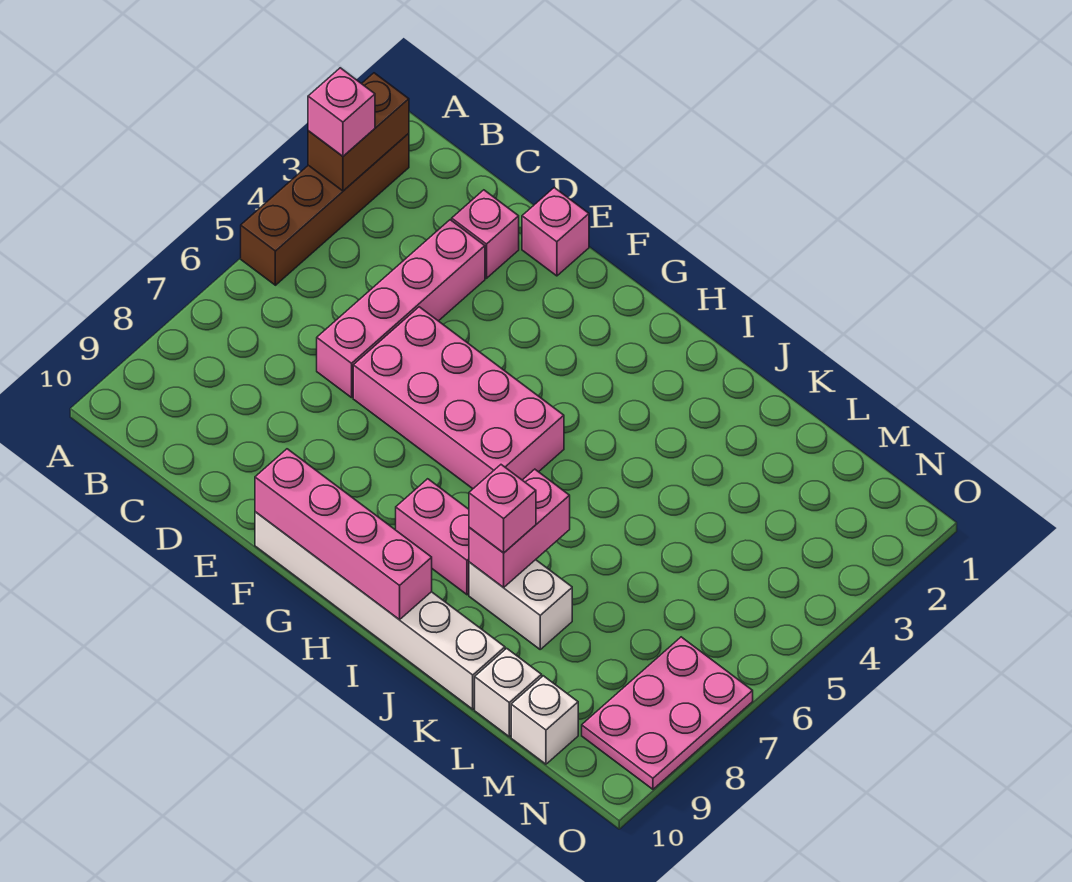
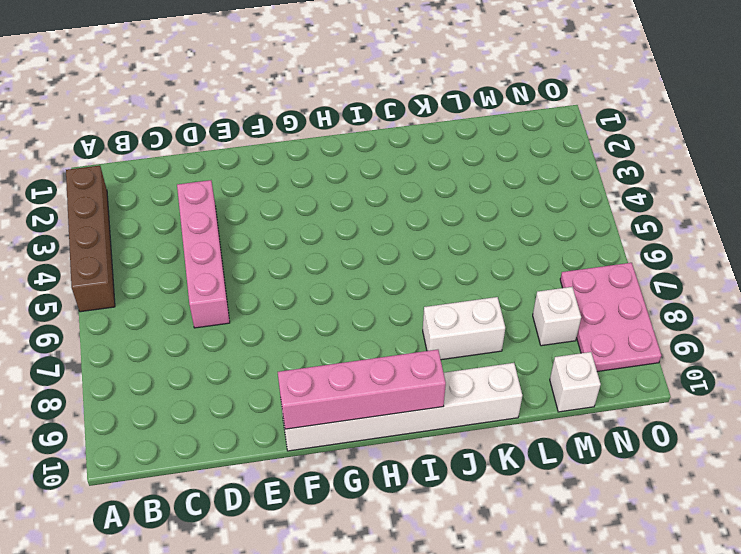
white brick M8 level 1 -> white brick L10 level 1
none -> pink brick D2 level 1
none -> pink brick E1 level 1
none -> pink brick E5:H6 level 1

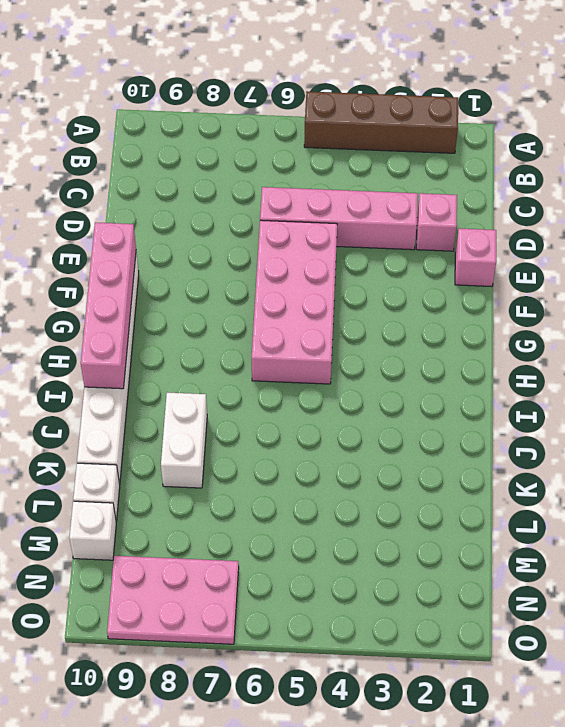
none -> pink brick H8:I8 level 1
none -> brown brick A2:A3 level 2
none -> pink brick J7:J8 level 2

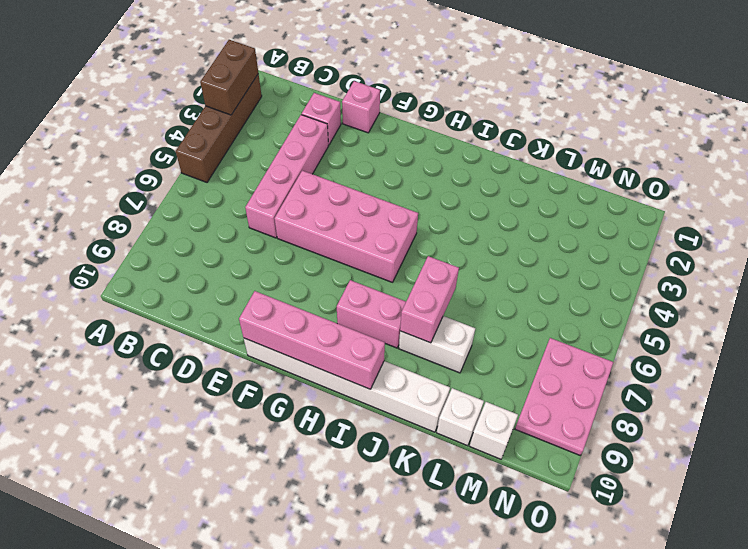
none -> pink brick A3 level 3
none -> pink brick J8 level 3

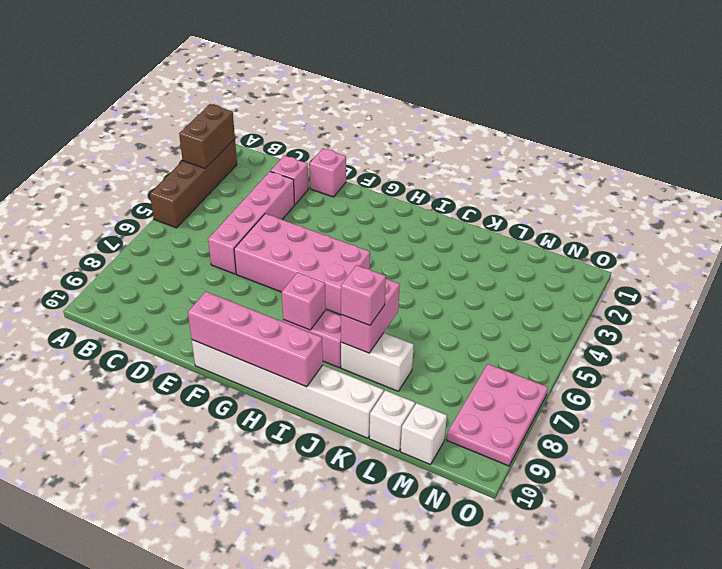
pink brick H8 level 2 -> pink brick A3 level 3

